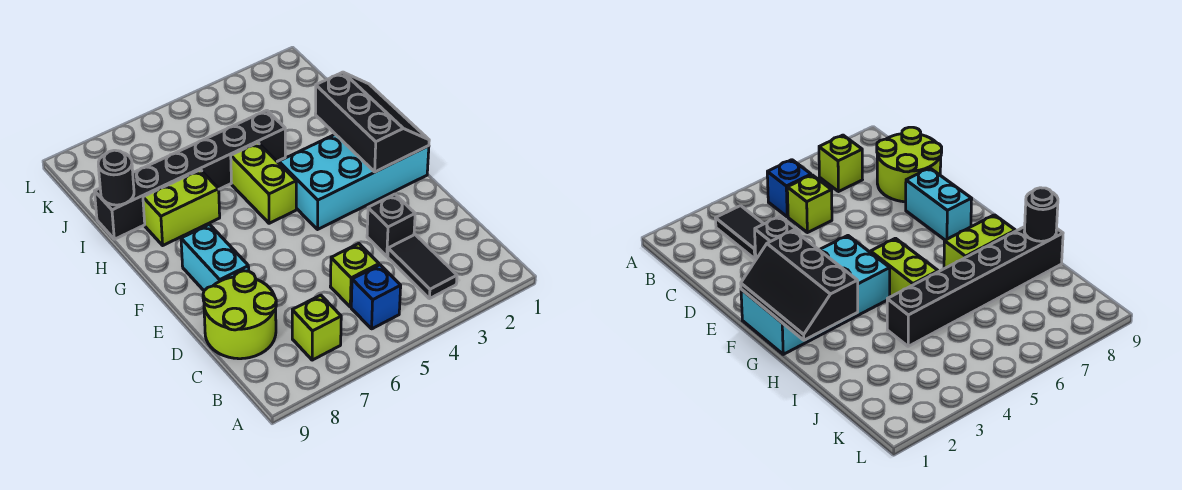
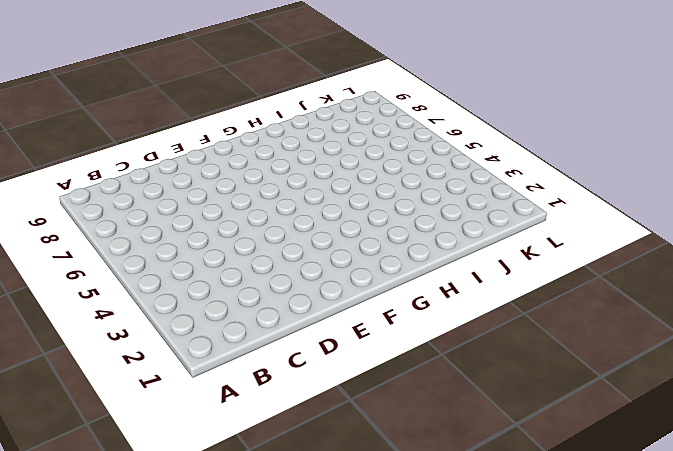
none -> black tile B3:C3 level 1
none -> blue brick B5 level 1
none -> lime brick B7 level 1

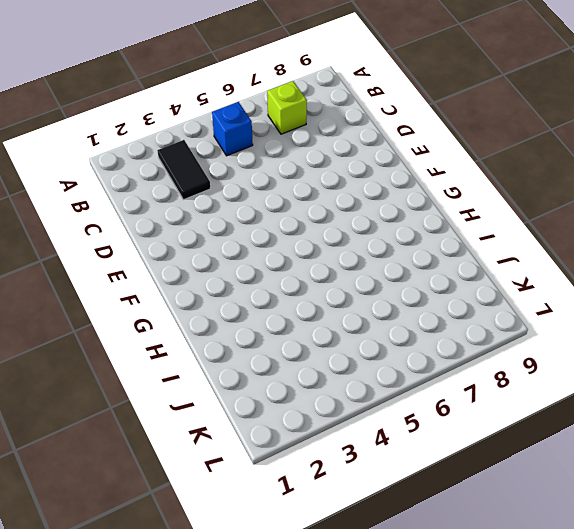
none -> lime brick C5 level 1
none -> lime round brick C8:D9 level 1
none -> black brick D3 level 1

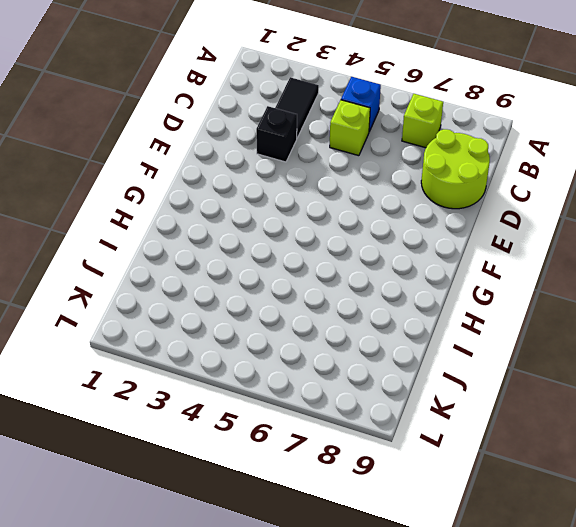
none -> cyan brick E8:F8 level 1
none -> cyan brick F1:G4 level 1
none -> lime brick G5:H5 level 1

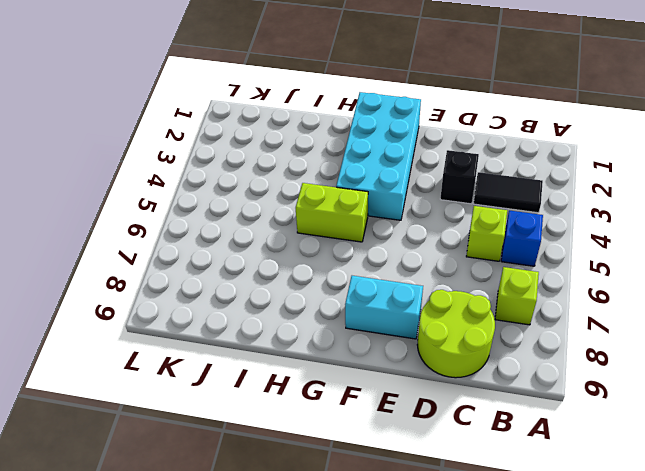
none -> lime brick H7:H8 level 1
none -> black brick I4:I9 level 1
none -> black slope F1:H2 level 2 top 2

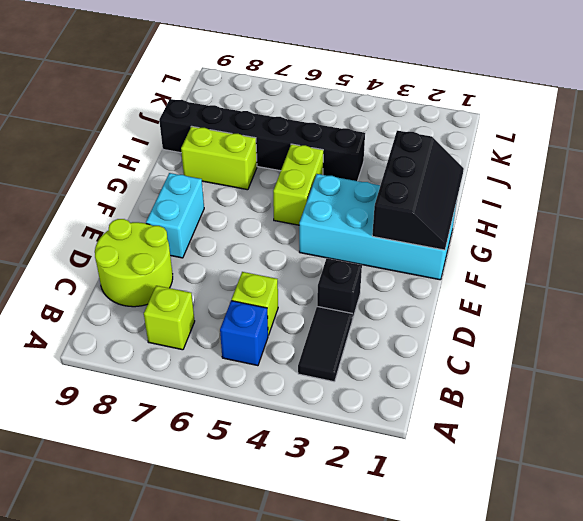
none -> black round brick I9 level 2

